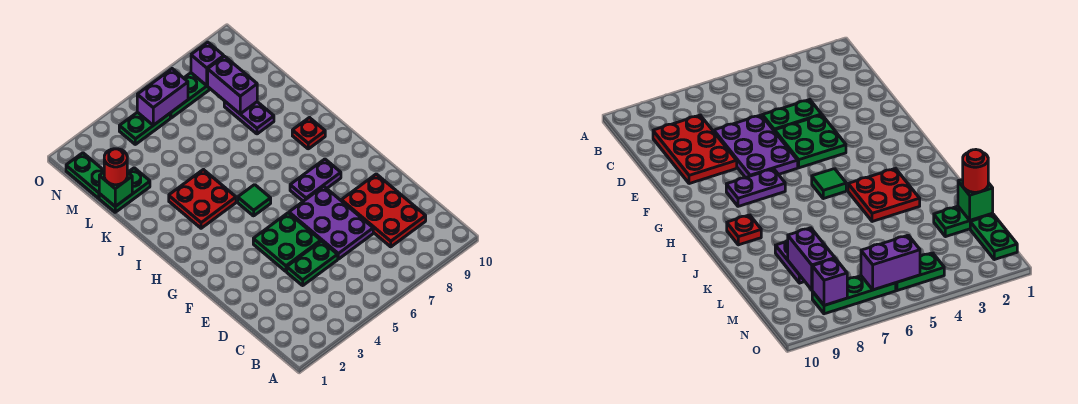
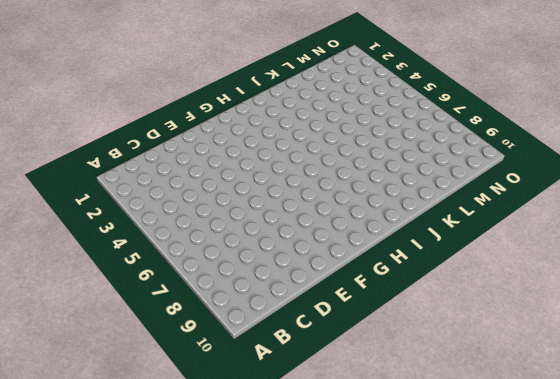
none -> red plate C8:E9 level 1
none -> green plate D4:D5 level 1
none -> purple plate D6:F7 level 1

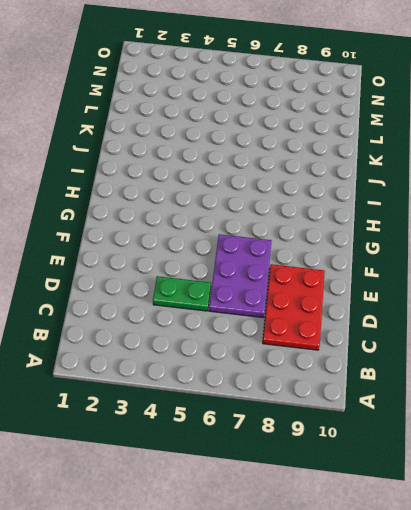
none -> green plate E4:F5 level 1
none -> purple plate G7:G8 level 1
none -> green tile H5 level 1

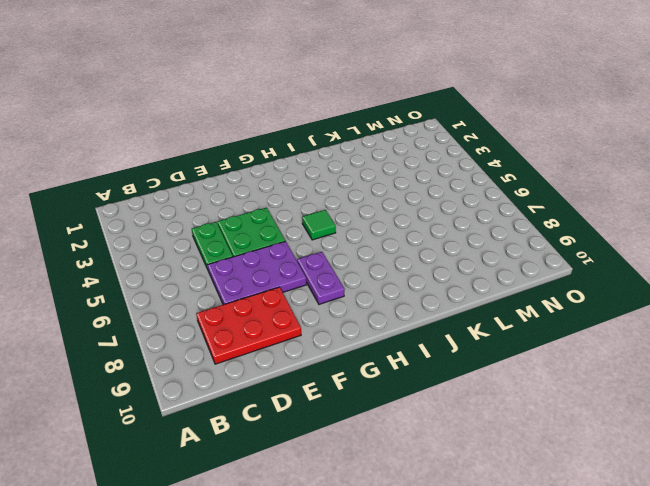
none -> red plate I3:J4 level 1
none -> red plate I9 level 1
none -> purple plate K8:L8 level 1

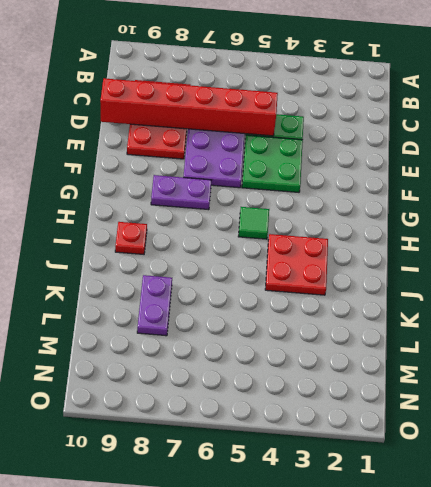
red brick D5:D10 level 2 -> none
none -> green plate L1:L2 level 1
none -> green plate M1:N1 level 1
none -> green plate N4:N5 level 1

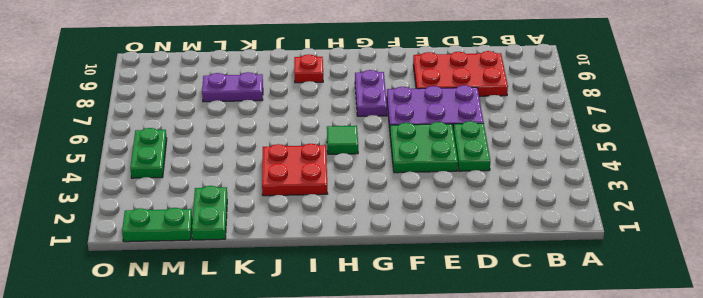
none -> green plate N6:N8 level 1
none -> green brick L1 level 2
none -> purple brick L8:M8 level 2

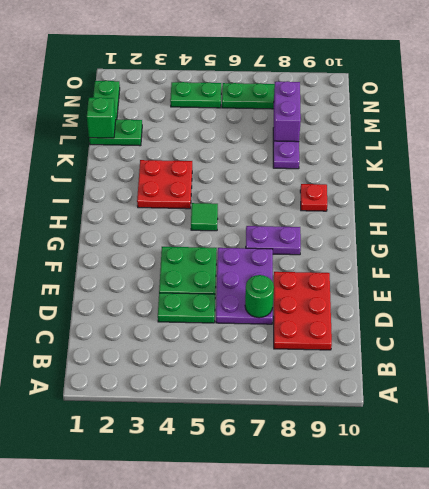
green round brick D7 level 2 -> none
none -> purple brick N5:N6 level 2
none -> purple brick N8 level 2
none -> red round brick L1 level 3

